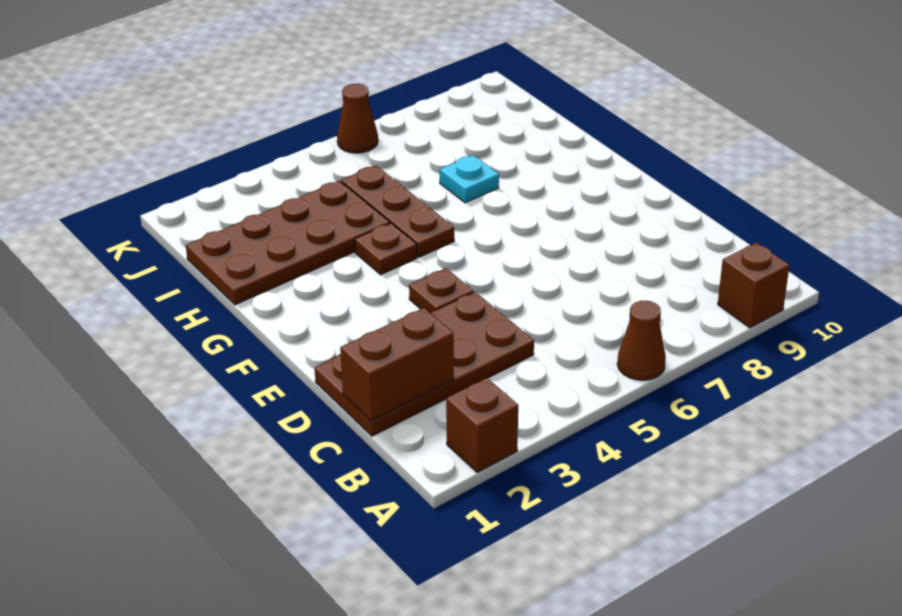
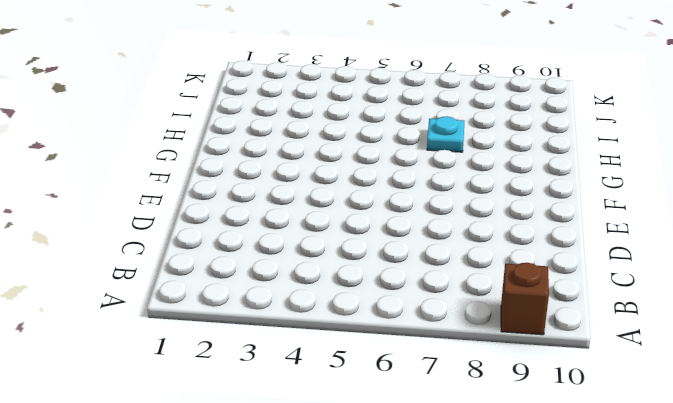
none -> brown brick A2 level 1
none -> brown cone A6 level 1

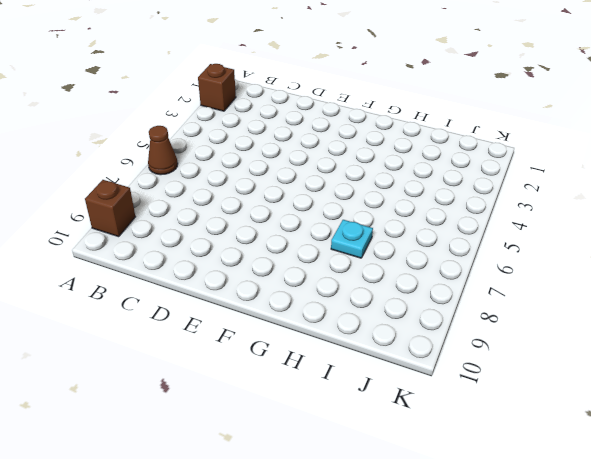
none -> brown plate C1:D4 level 1
none -> brown plate E4 level 1

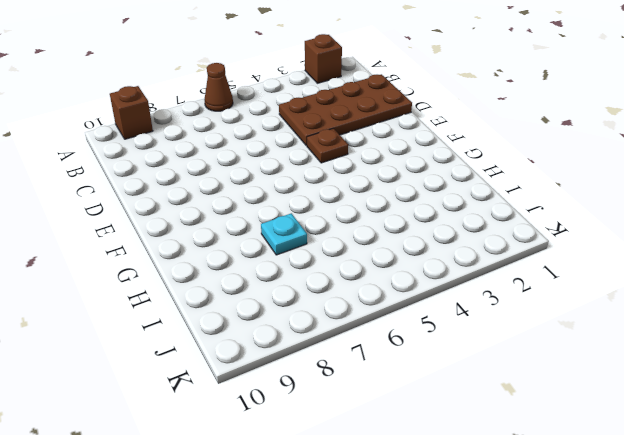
none -> brown plate G4 level 1
none -> brown plate G5:I5 level 1

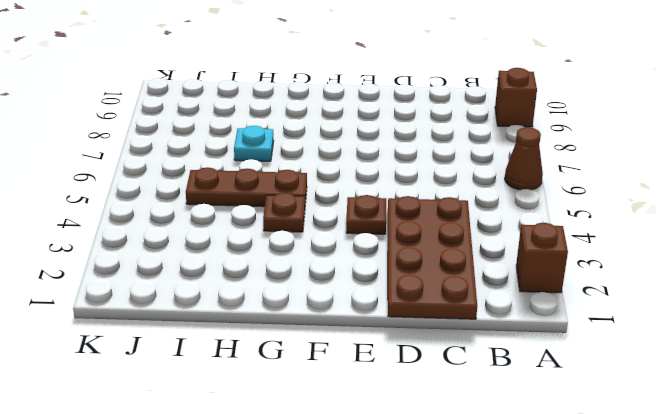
none -> brown plate H1:I4 level 1
none -> brown cone K6 level 1

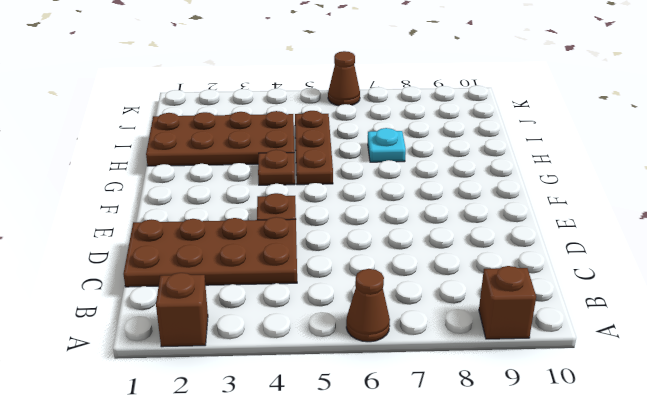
none -> brown brick C1:C2 level 2

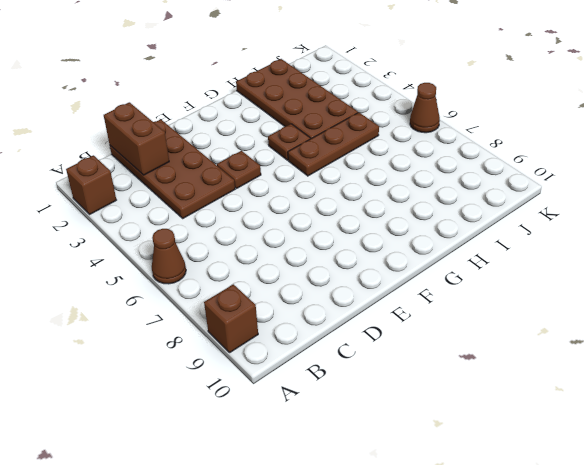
none -> cyan plate H7 level 1

